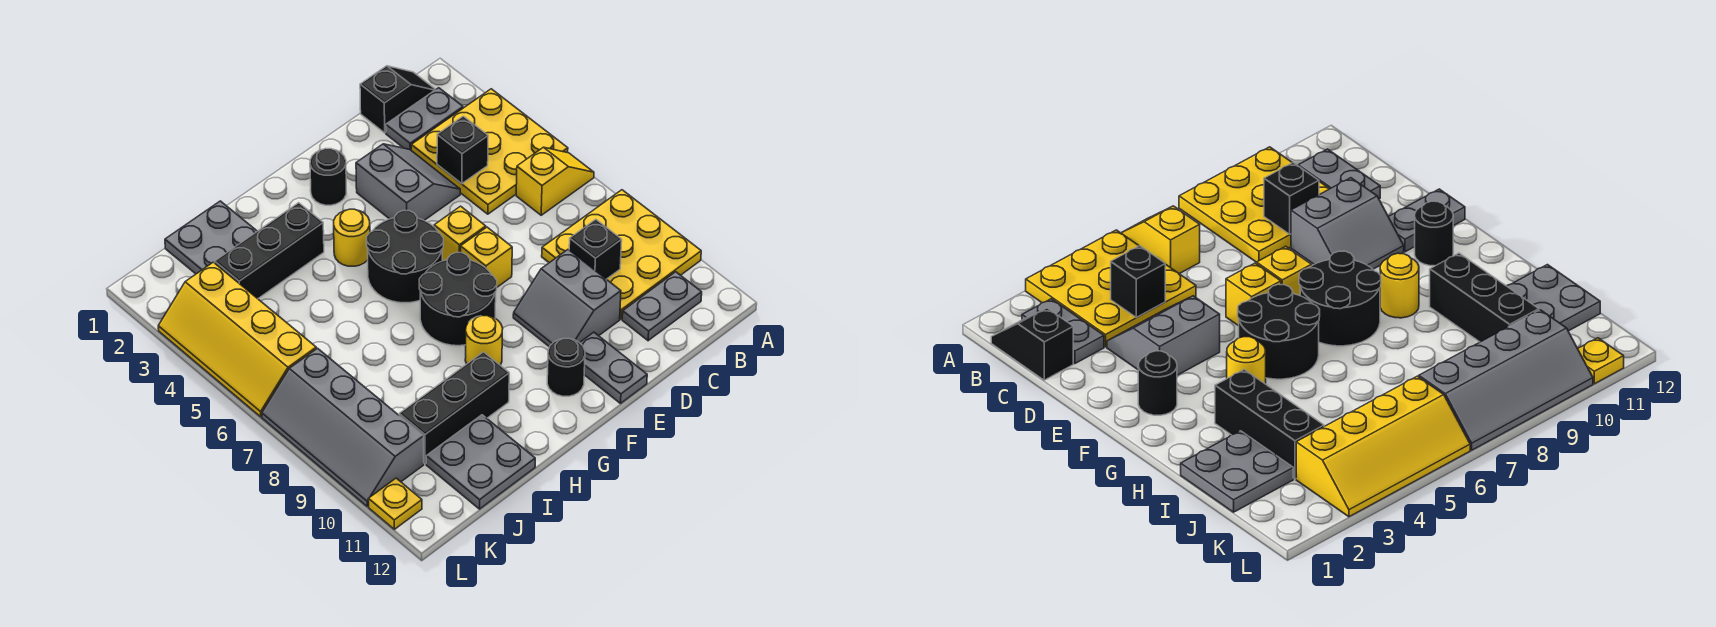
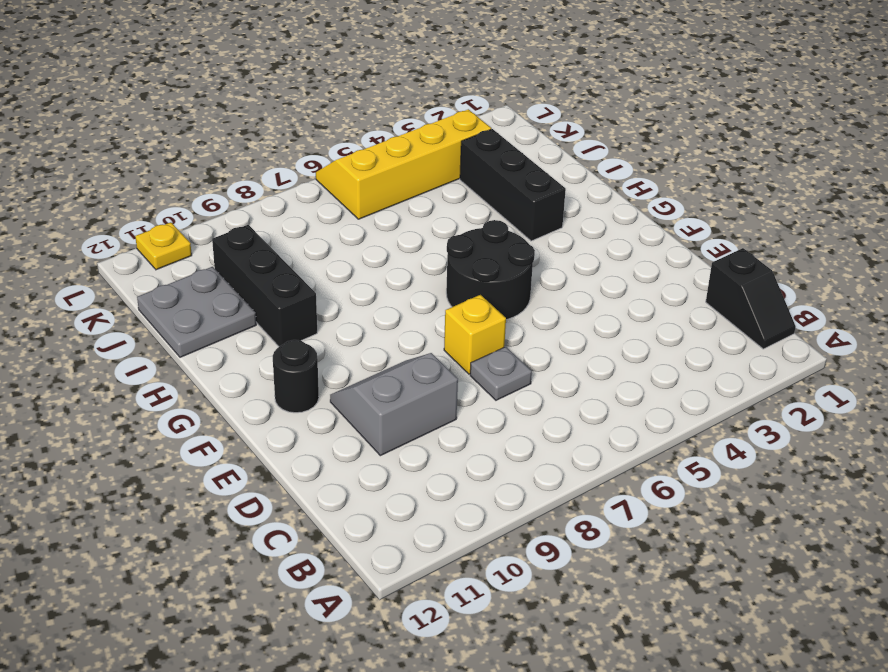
grey plate D7 level 1 -> none
none -> yellow plate A3:C5 level 1
none -> yellow slope A6:B6 level 1 top B
none -> yellow plate A8:C10 level 1

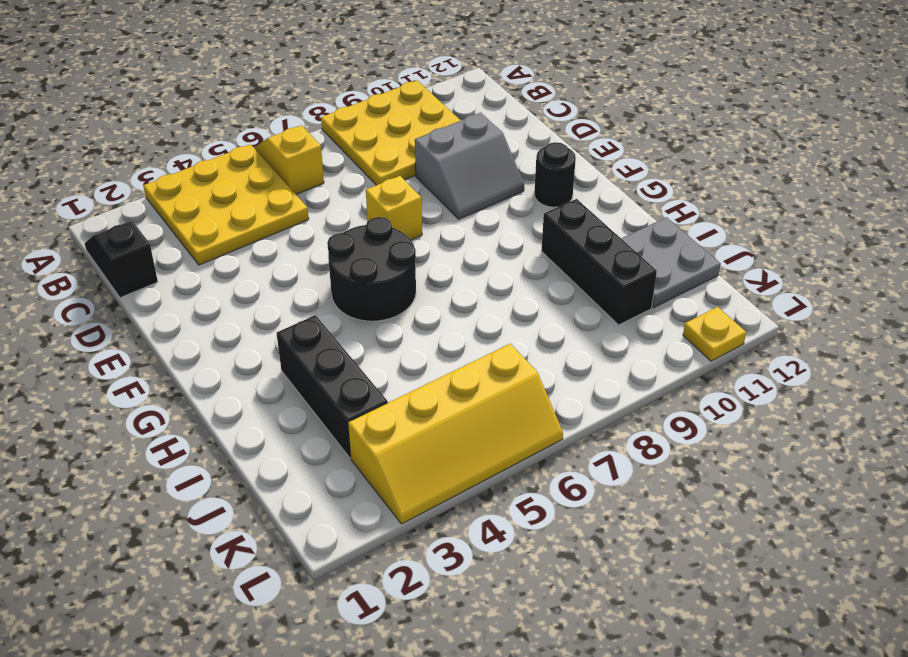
none -> grey plate B2:C2 level 1
none -> grey plate B11:C11 level 1
none -> grey slope D3:E4 level 1 top E

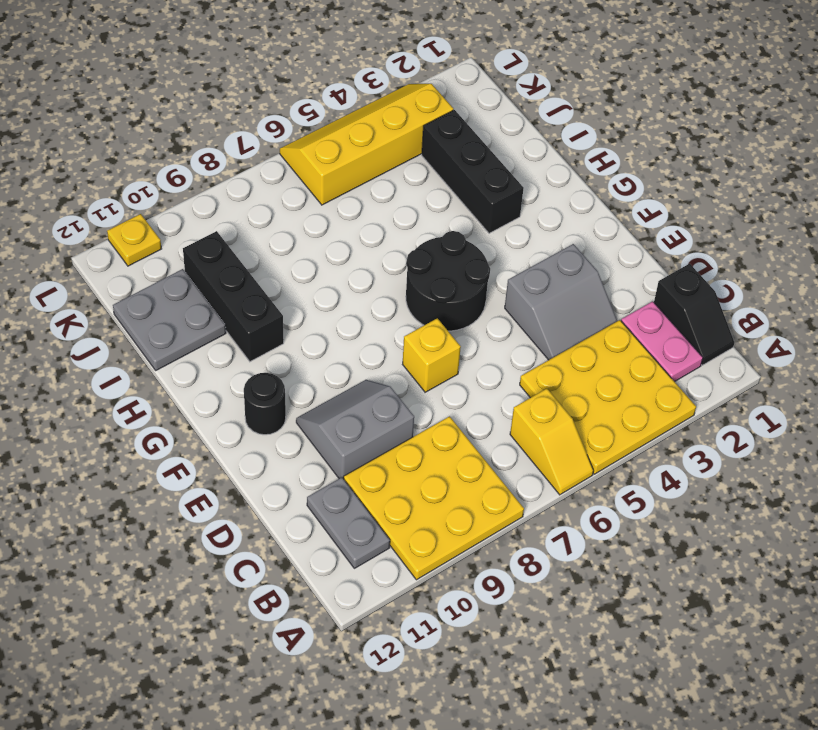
pink plate B2:C2 level 1 -> grey plate B2:C2 level 1
none -> yellow brick E6 level 1
none -> grey plate E11:E12 level 1
none -> black round brick F2 level 1

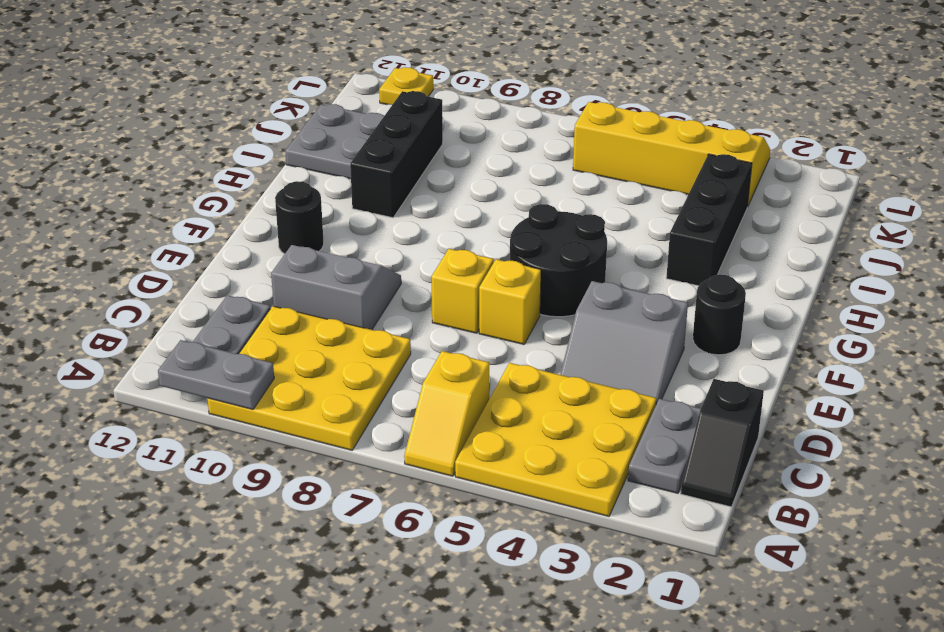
grey plate A10:A11 level 2 -> grey plate E11:E12 level 1
none -> black round brick F7:G8 level 1
none -> yellow round brick G4 level 1
none -> yellow round brick G9 level 1

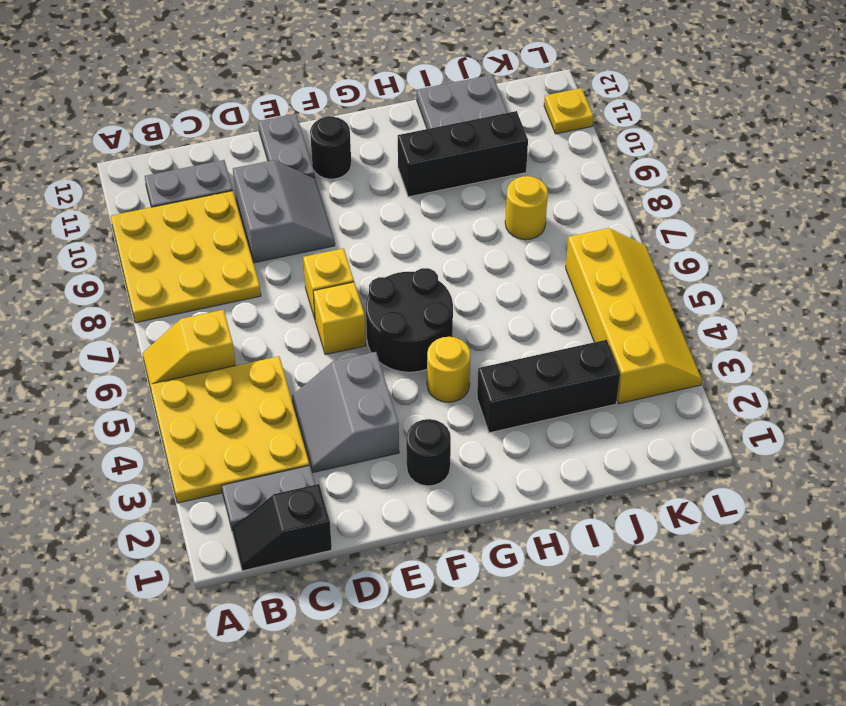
yellow round brick J8 level 1 -> yellow round brick G9 level 1
none -> black round brick F7:G8 level 1
none -> grey plate I1:J2 level 1
none -> grey slope K7:L10 level 1 top K

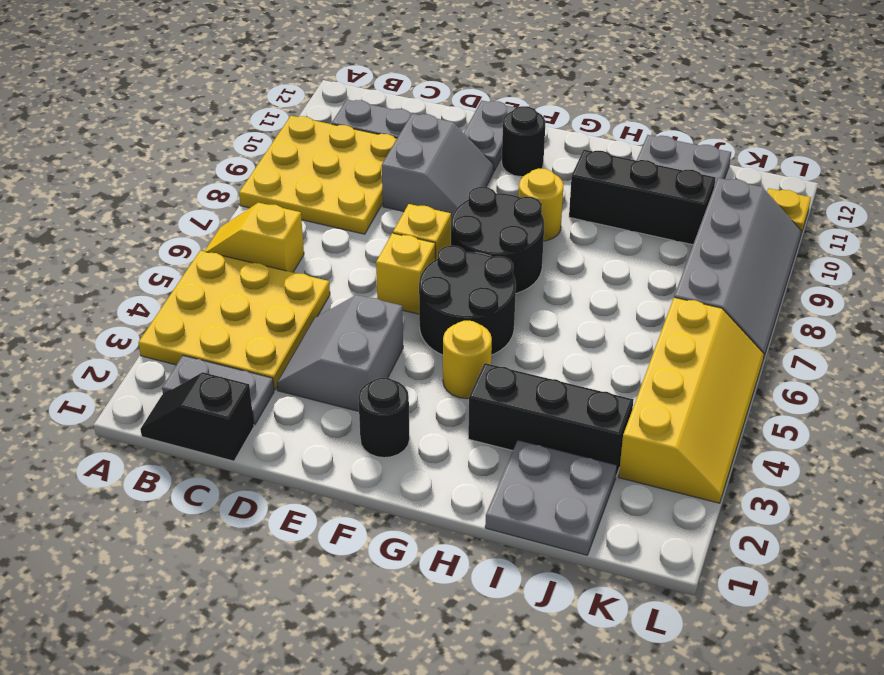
none -> black brick C4 level 2
none -> black brick C9 level 2

